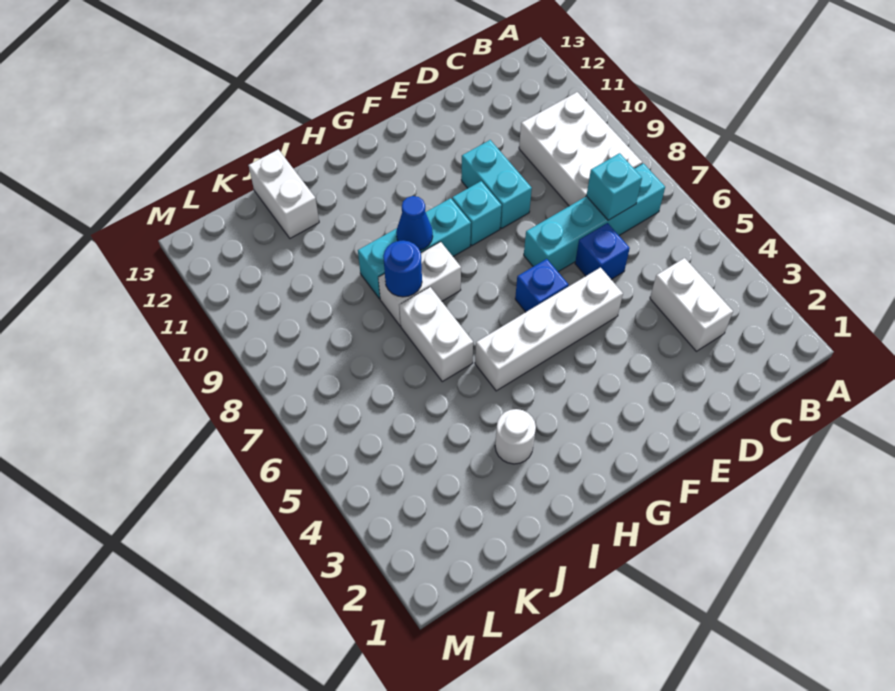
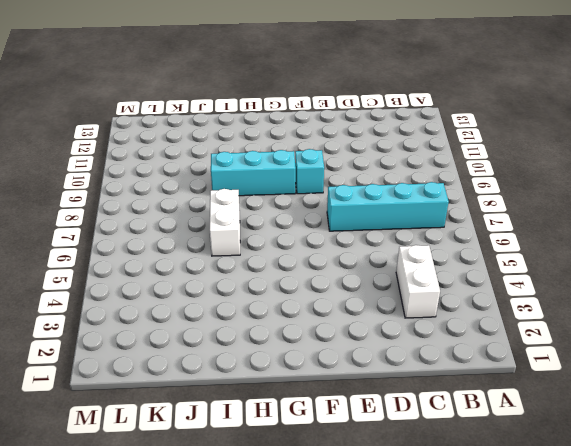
none -> white brick B8:C10 level 1
none -> blue brick D6 level 1
none -> white brick E5:H5 level 1

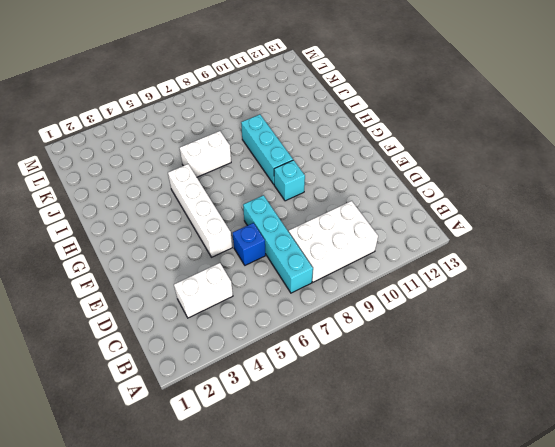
none -> cyan brick E9:E10 level 1
none -> blue brick F6 level 1
none -> white brick H8:I8 level 1

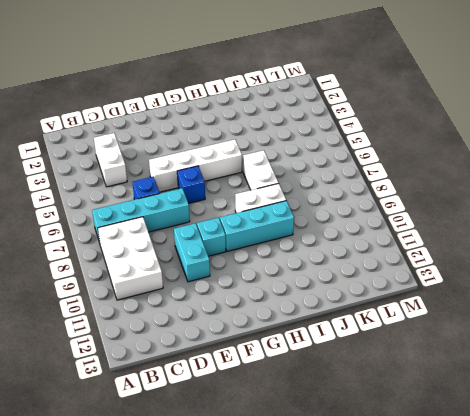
none -> white round brick I3 level 1
none -> white brick J12:J13 level 1
none -> cyan brick C7 level 2

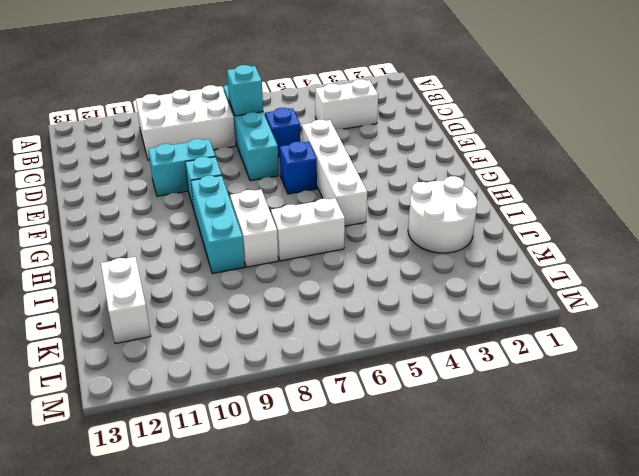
white round brick I2:J3 level 1 -> white round brick I3 level 1
white brick J12:K12 level 1 -> white brick J12:J13 level 1
none -> blue cone H9 level 2
none -> blue round brick I8 level 2

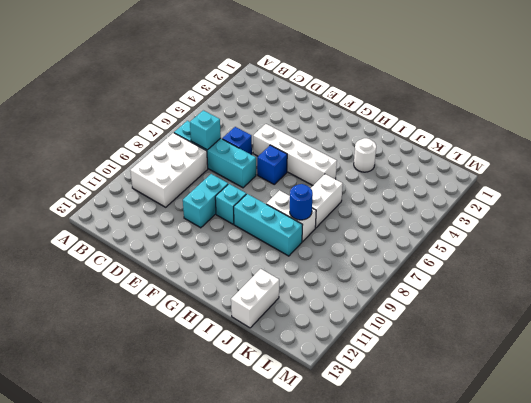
none -> white brick C3:C4 level 1
none -> blue cone H9 level 2

